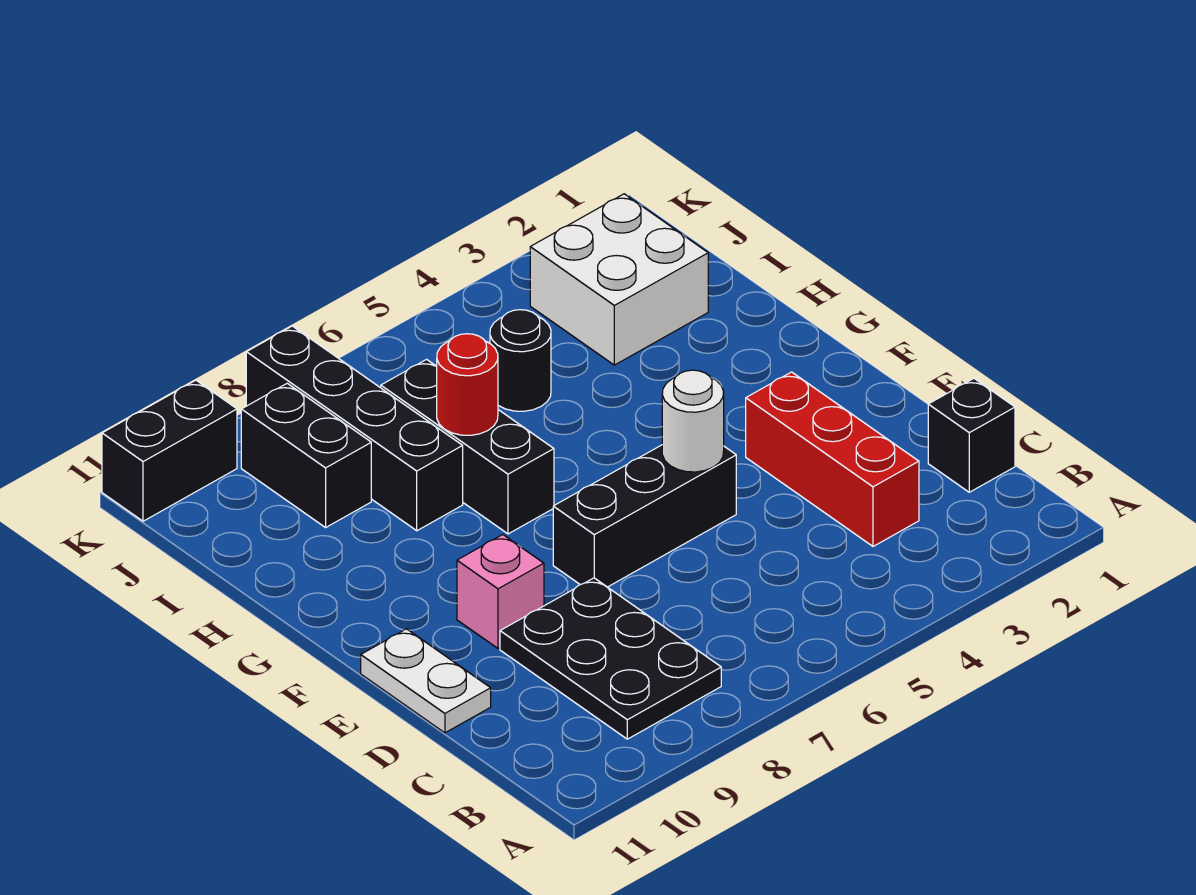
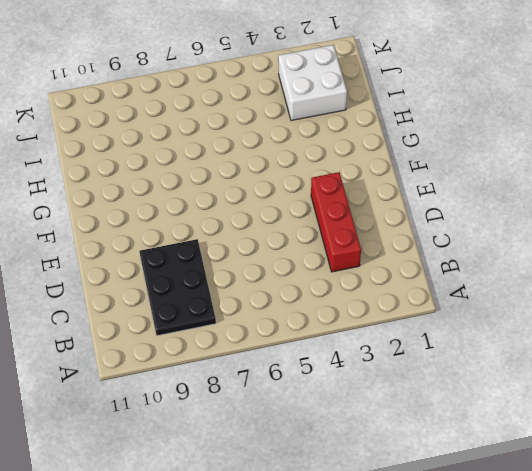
none -> black brick C1 level 1
none -> white plate D11:E11 level 1
none -> black brick E5:E7 level 1

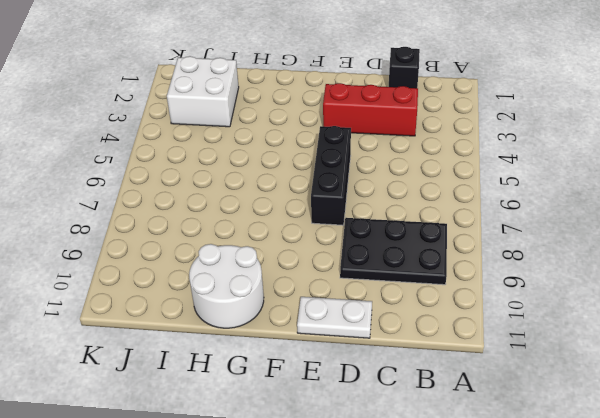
white round brick G10:H11 level 1 -> none
none -> pink brick E9 level 1
none -> black brick G7:I7 level 1
none -> black brick H8:K8 level 1

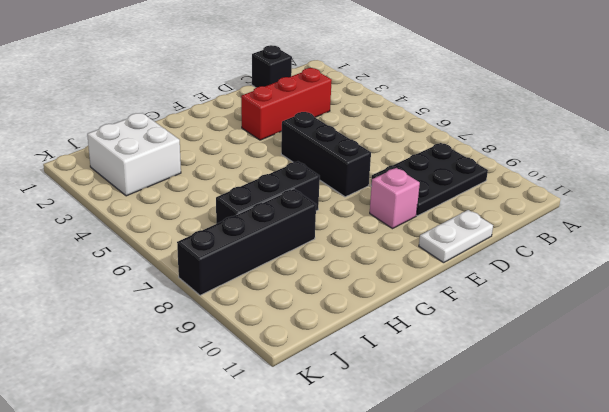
none -> black round brick I5 level 1
none -> black brick I9:J9 level 1
none -> black brick K10:K11 level 1

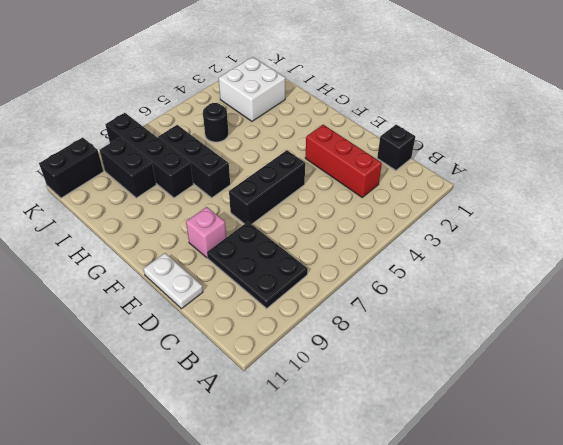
none -> white round brick E5 level 2
none -> red round brick H7 level 2

